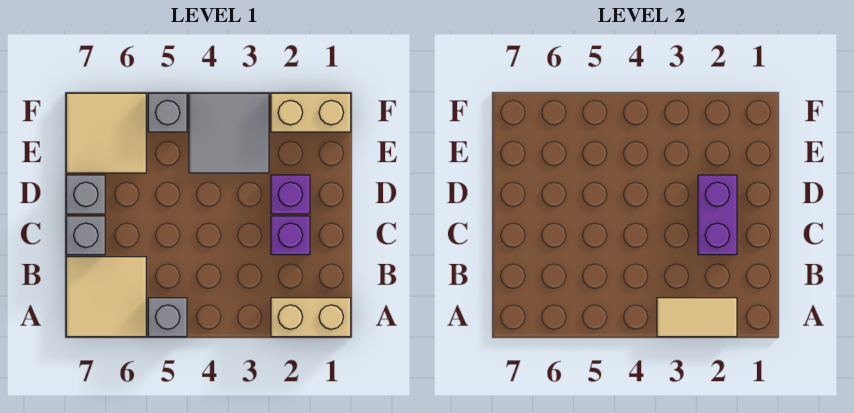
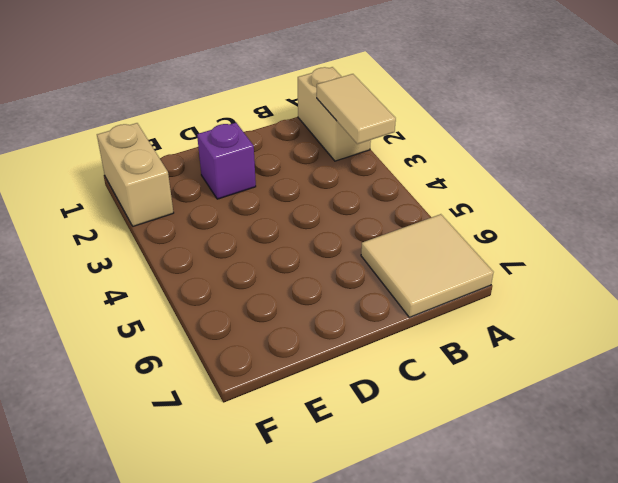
none -> grey brick A5 level 1
none -> purple brick C2 level 1
none -> grey brick C7 level 1

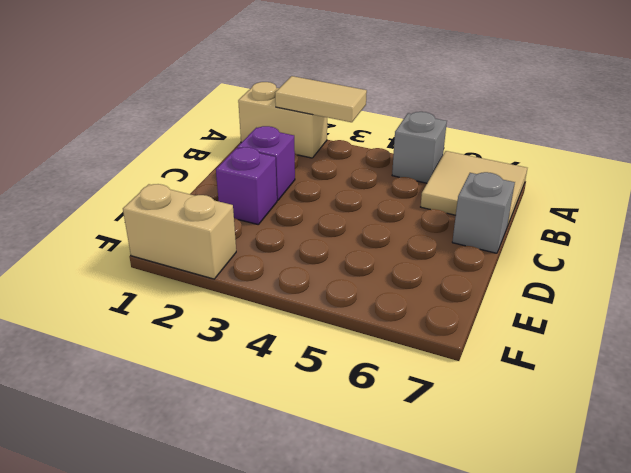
none -> grey brick D7 level 1
none -> grey tile E3:F4 level 1
none -> tan tile E6:F7 level 1

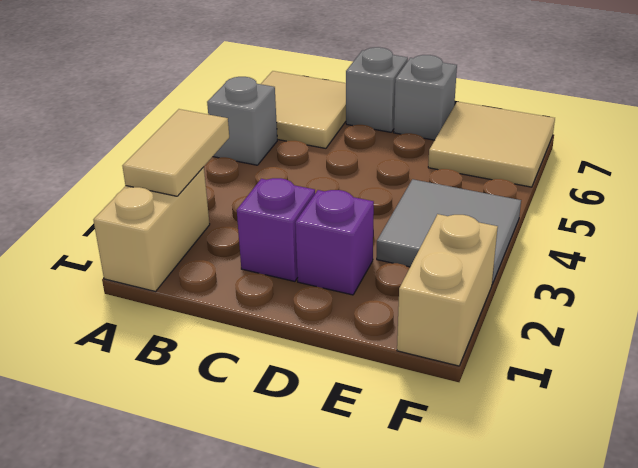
none -> grey brick F5 level 1
none -> purple brick C2:D2 level 2

